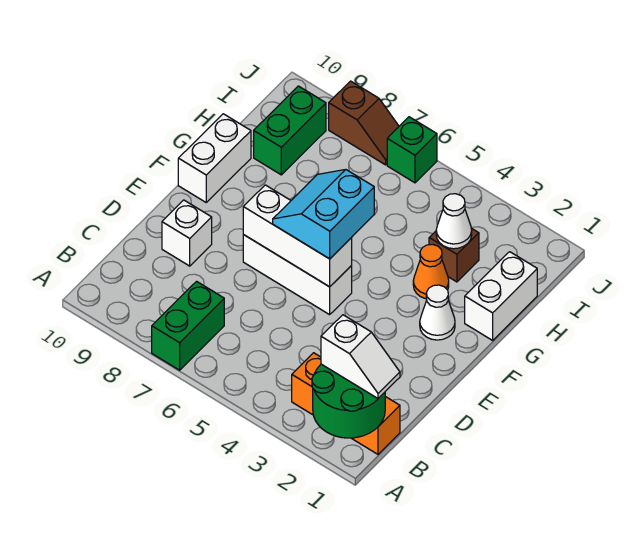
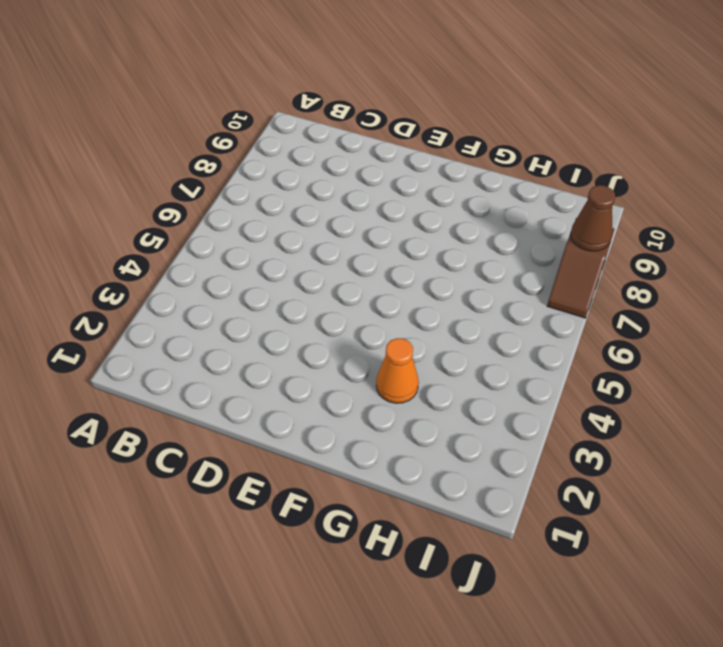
brown cone J8 level 2 -> none
none -> green brick A7:B7 level 1
none -> orange brick B1:B3 level 1
none -> white brick D9 level 1

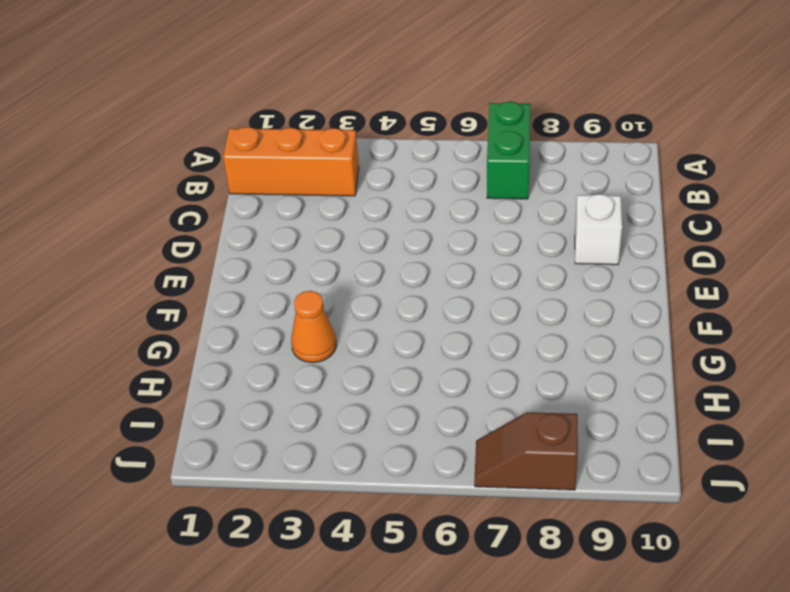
none -> white brick E5:E7 level 1
none -> white cone F2 level 1
none -> white brick F10:G10 level 1

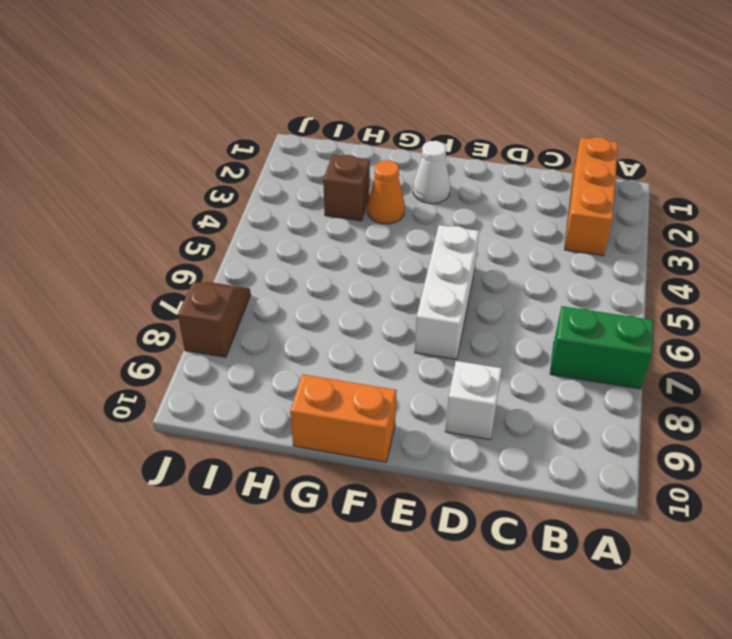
orange brick F10:G10 level 1 -> white brick F10:G10 level 1
none -> white brick G1:H1 level 1
none -> green brick H9:I9 level 1
none -> green brick J6 level 1

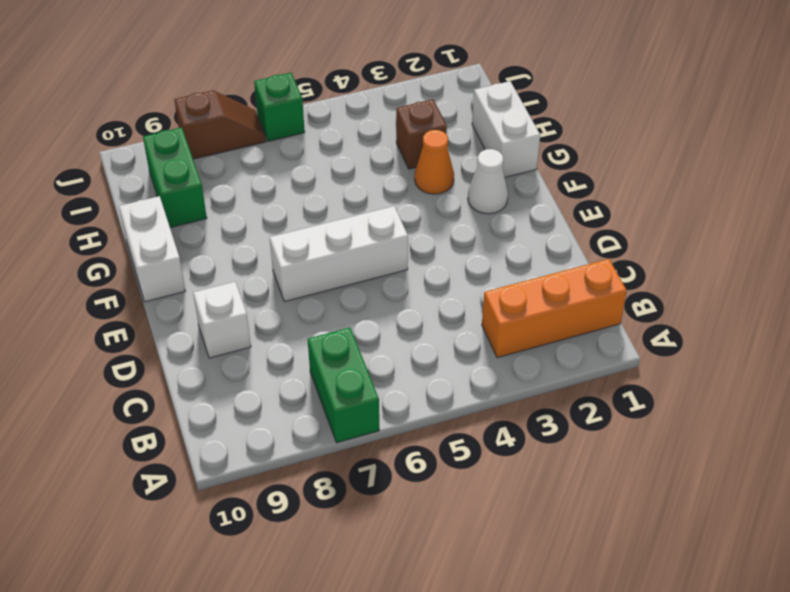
none -> green round brick A1:B2 level 2
none -> white brick E5:E7 level 2
none -> white cone H3 level 2

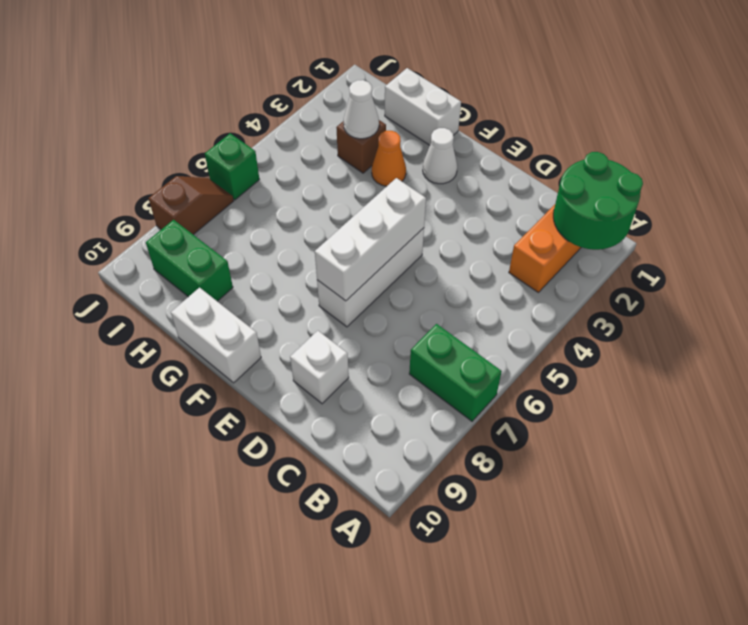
none -> white slope B1:B2 level 3 top 2
none -> cyan slope E5:F6 level 3 top 5

